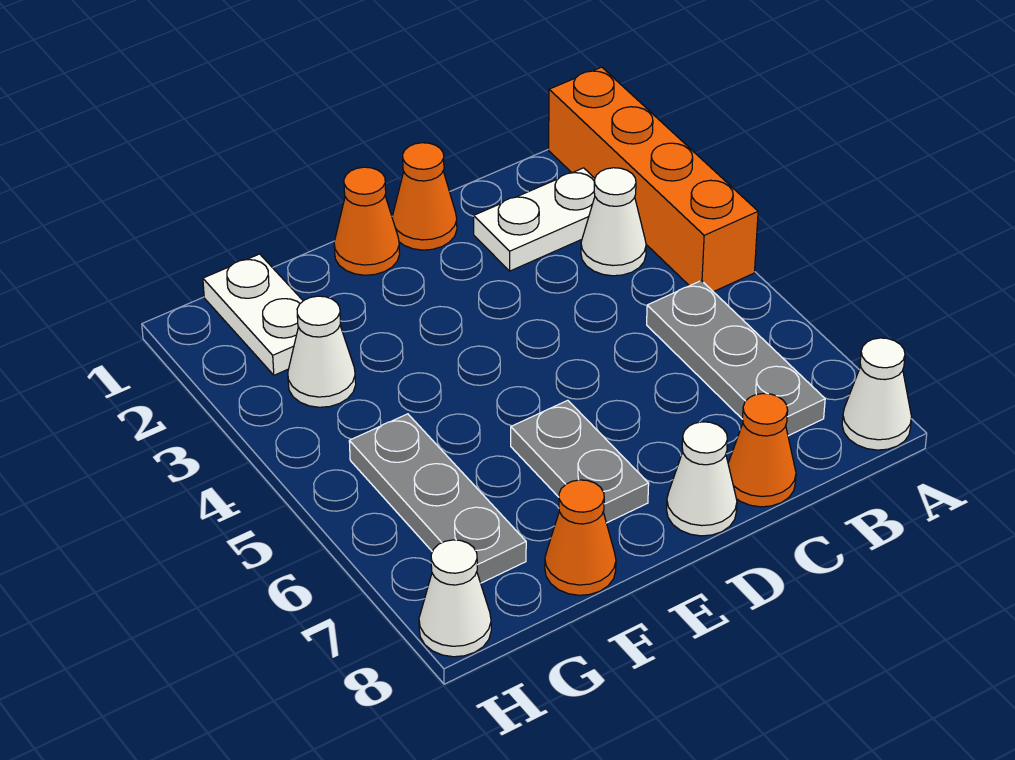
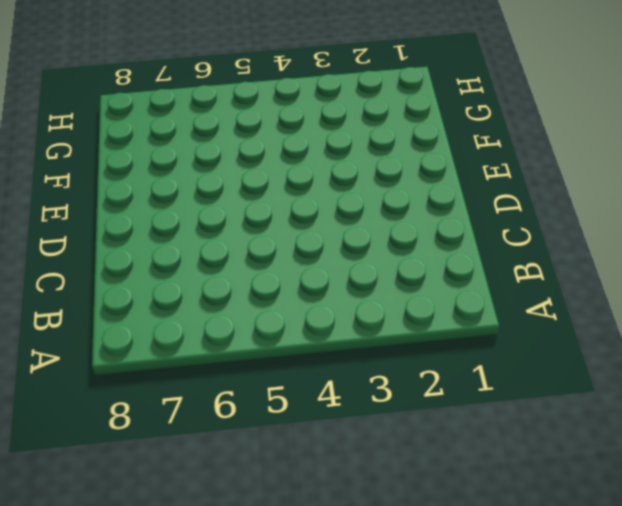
none -> orange brick A1:A4 level 1
none -> white cone A8 level 1
none -> white plate B2:C2 level 1

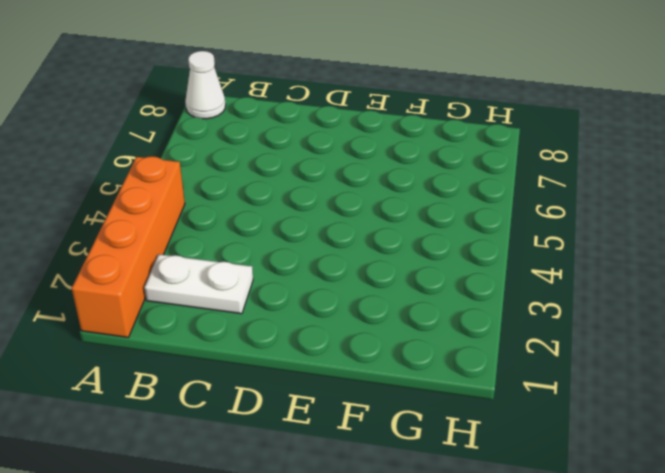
none -> white cone B3 level 1
none -> grey plate B5:B7 level 1
none -> orange cone C8 level 1

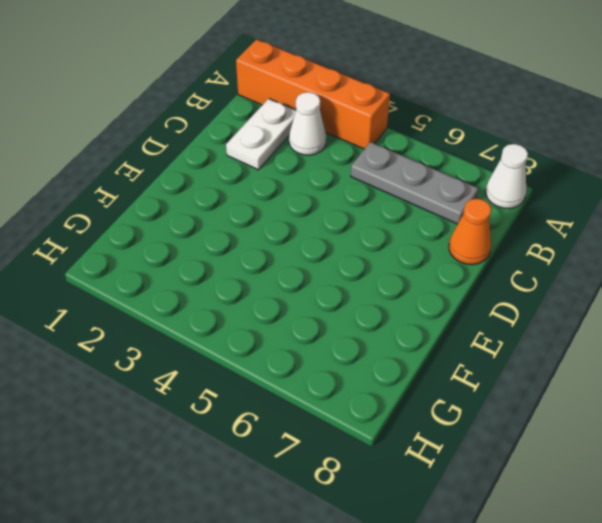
none -> orange cone D1 level 1
none -> white cone D8 level 1
none -> orange cone E1 level 1

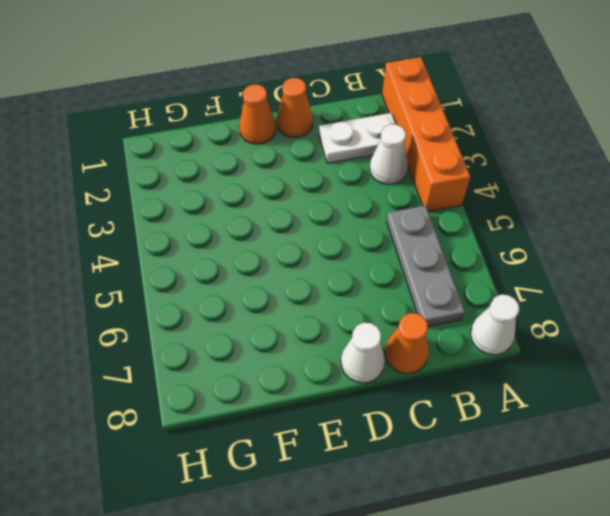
none -> grey plate E6:E7 level 1
none -> orange cone F8 level 1
none -> white plate G1:G2 level 1

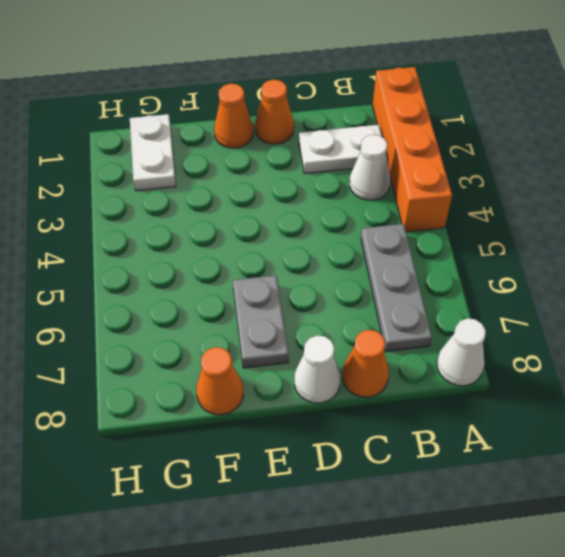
none -> white cone G3 level 1
none -> grey plate G5:G7 level 1
none -> white cone H8 level 1

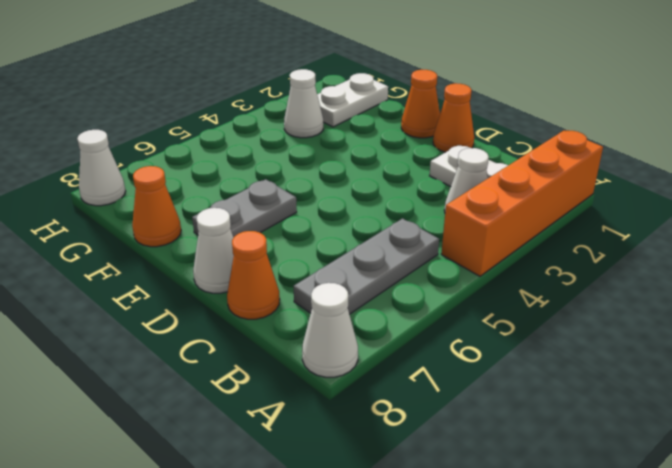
none -> grey plate G5:G7 level 1

